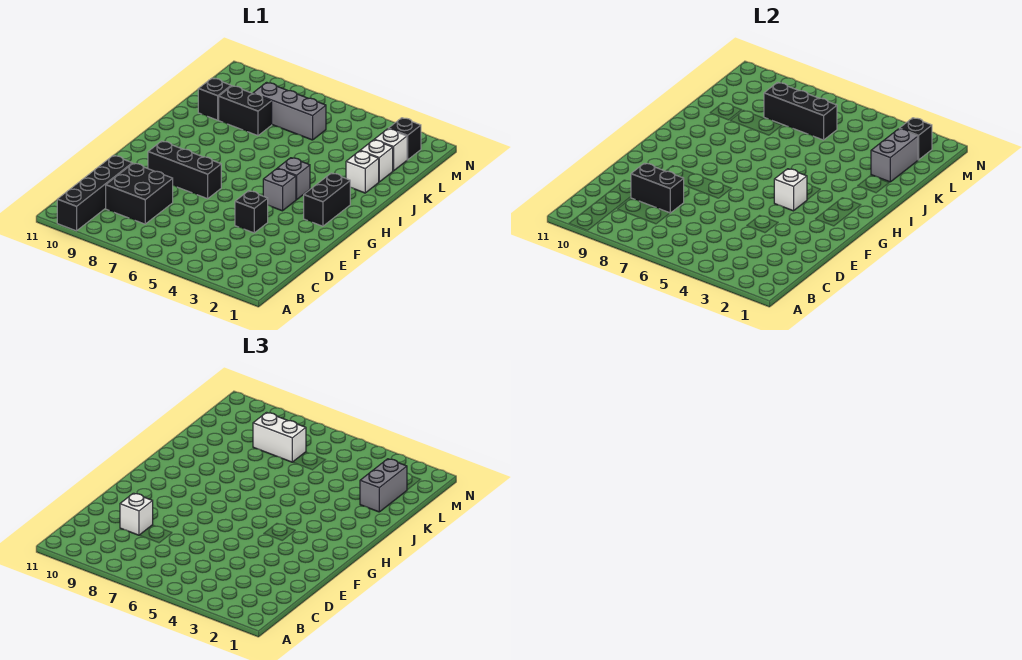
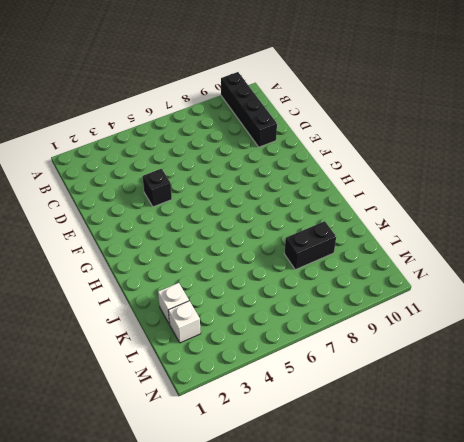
none -> black brick C8:D9 level 1
none -> black brick F7:F9 level 1
none -> black brick G2:H2 level 1

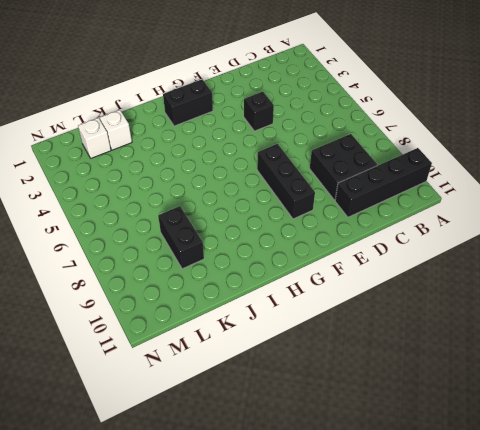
none -> grey brick G4 level 1
none -> grey brick H4 level 1
none -> white brick J2 level 1

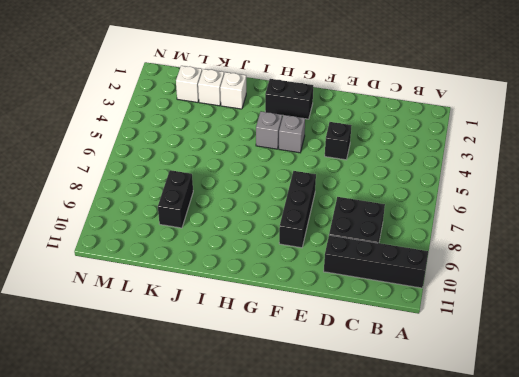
none -> black brick K10 level 1
none -> grey brick L6:L8 level 1
none -> black brick M2 level 1

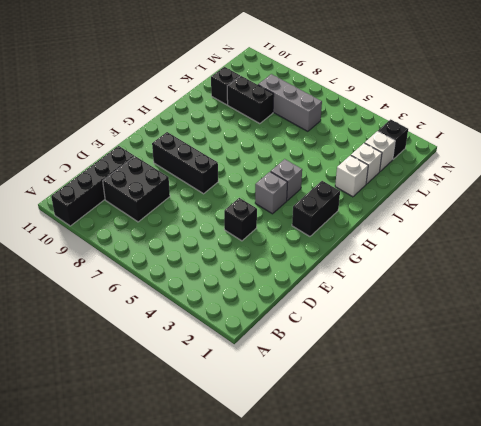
none -> black brick D8:D9 level 2
none -> white brick G4 level 2
none -> grey brick K2:L2 level 2

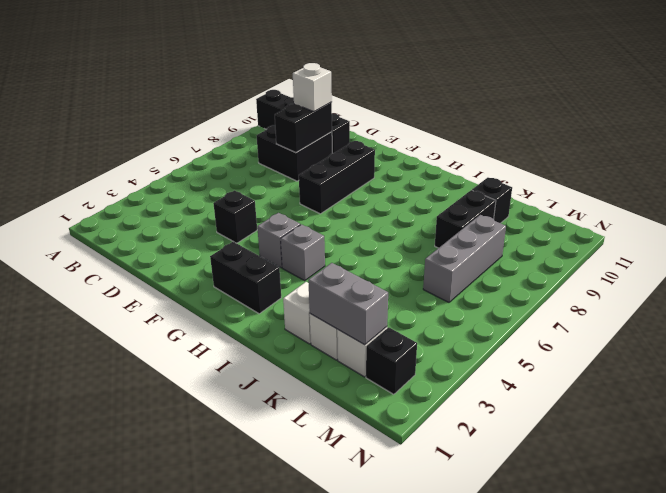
none -> white brick G4 level 2
none -> black brick L6:L8 level 2
none -> black brick M2 level 2

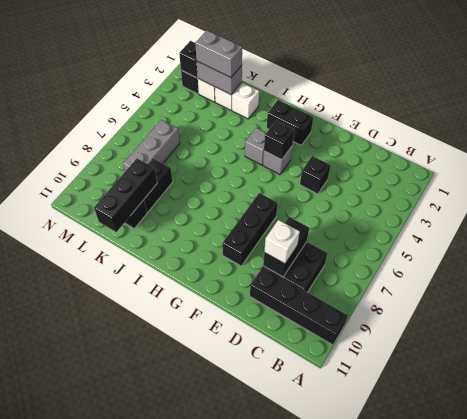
black brick G4 level 2 -> white brick G4 level 2
black brick K9:K11 level 2 -> black brick L6:L8 level 2
none -> white brick L7:L8 level 3

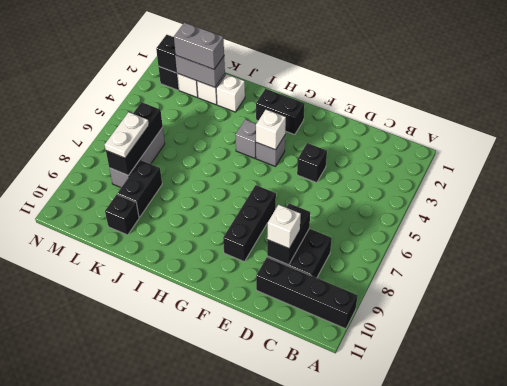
white plate L7:L8 level 3 -> white brick L7:L8 level 3

